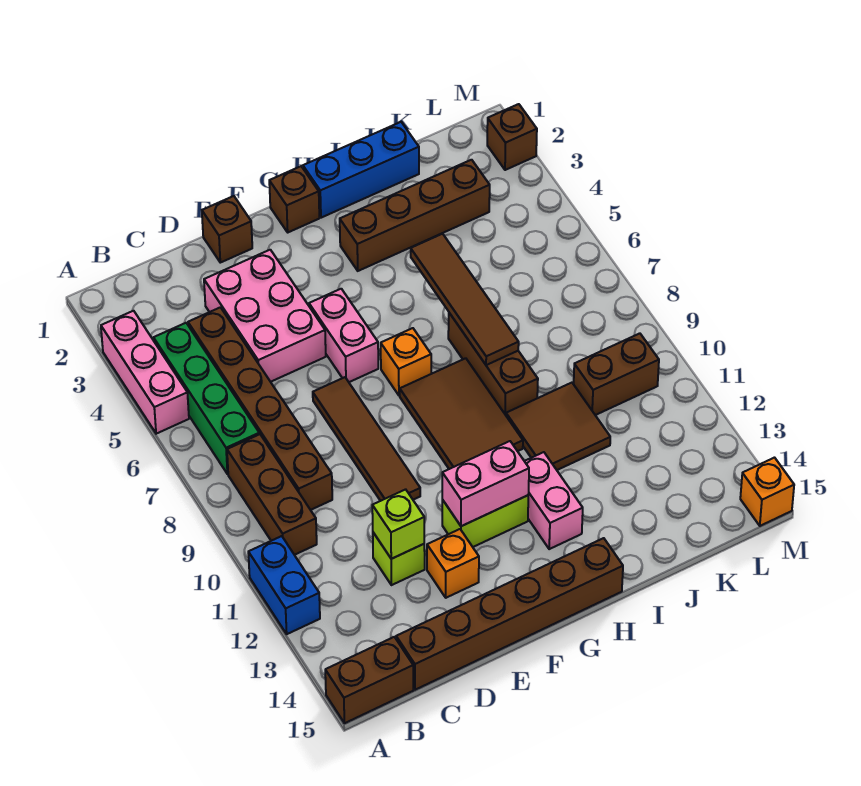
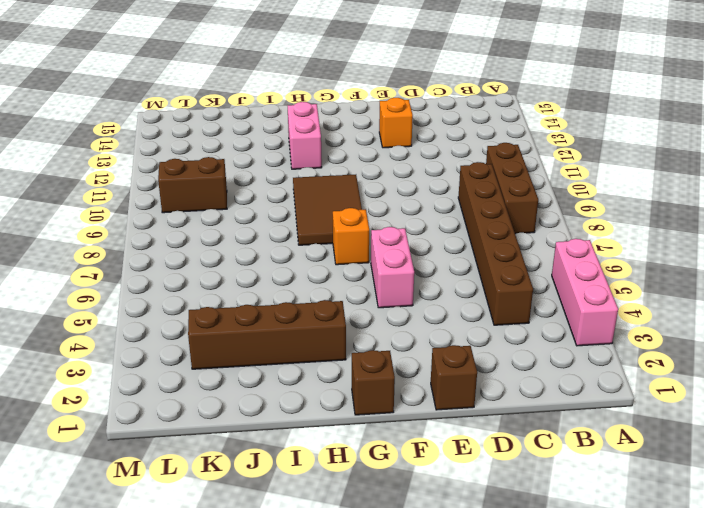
none -> blue brick A11:A12 level 1
none -> brown brick A15:B15 level 1
none -> green brick B4:B7 level 1

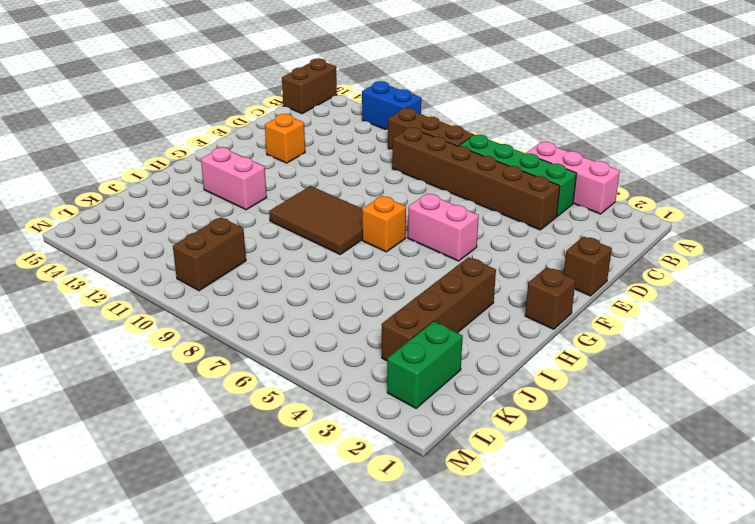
green brick K2:L2 level 1 -> none
none -> brown brick C15:H15 level 1
none -> pink brick D3:E5 level 1
none -> lime brick D12 level 1

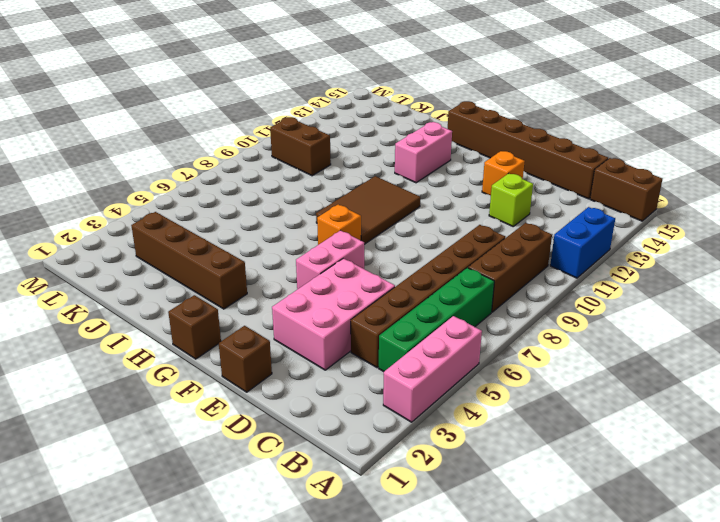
none -> brown tile E7:E10 level 1
none -> lime brick F12:G12 level 1
none -> blue brick H1:J1 level 1

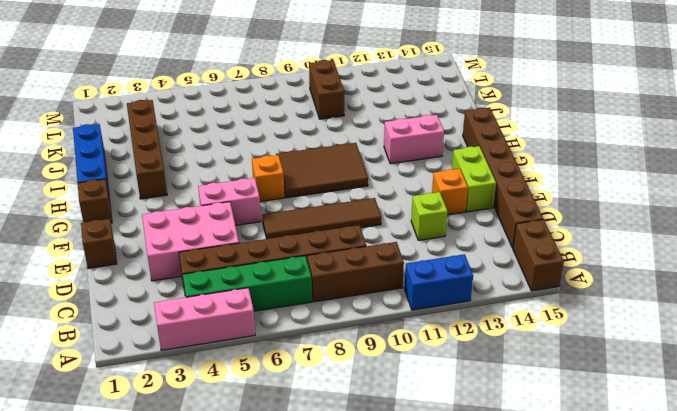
lime brick E14:F14 level 1 -> lime brick F12:G12 level 1
none -> brown brick I7:I9 level 1
none -> brown tile I10:J11 level 1
none -> brown brick M2 level 1

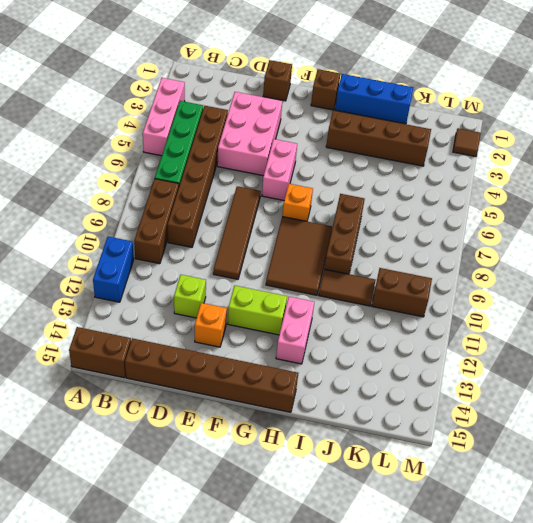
brown tile I10:J10 level 1 -> brown tile I10:J11 level 1
brown tile M2 level 1 -> brown brick M2 level 1
none -> orange brick M15 level 1
none -> lime brick D12 level 2
none -> pink brick F12:G12 level 2

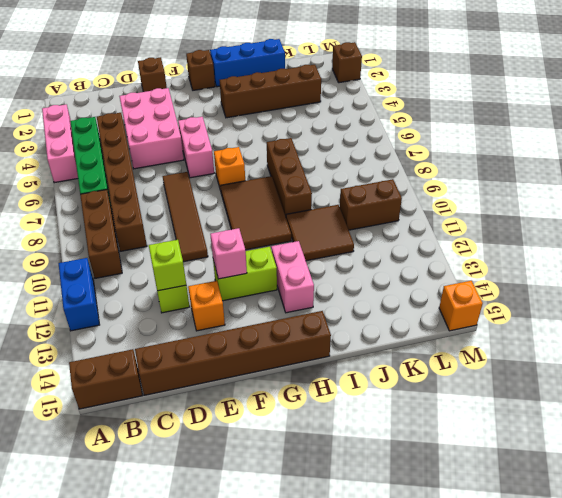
pink brick F12 level 2 -> pink brick F12:G12 level 2
none -> brown tile I5:I8 level 2

